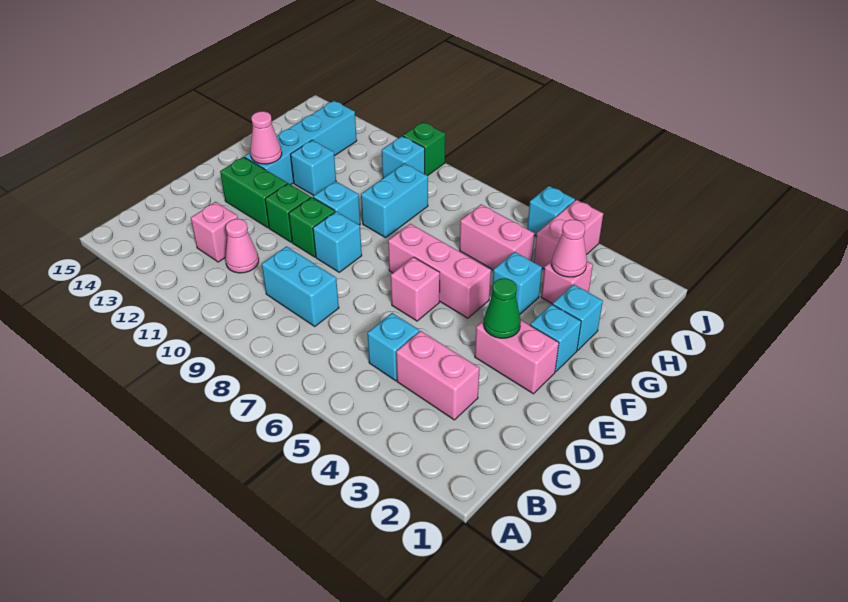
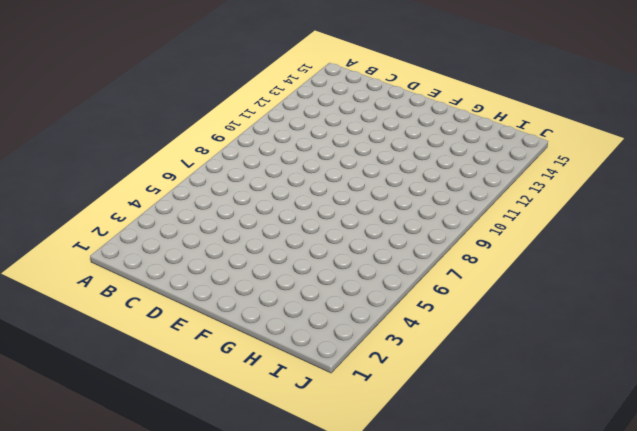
none -> pink brick C3:C4 level 1
none -> cyan brick C5 level 1
none -> cyan brick C8:C9 level 1

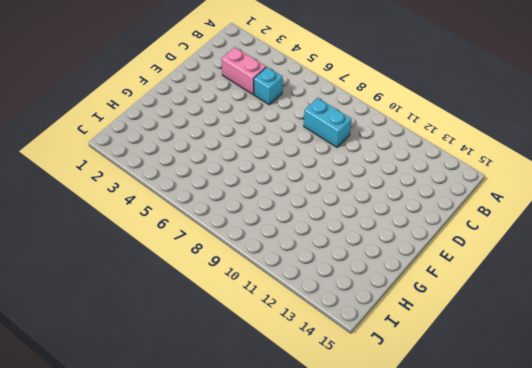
none -> pink cone C11 level 1
none -> pink brick C12 level 1
none -> pink brick E2:E3 level 1

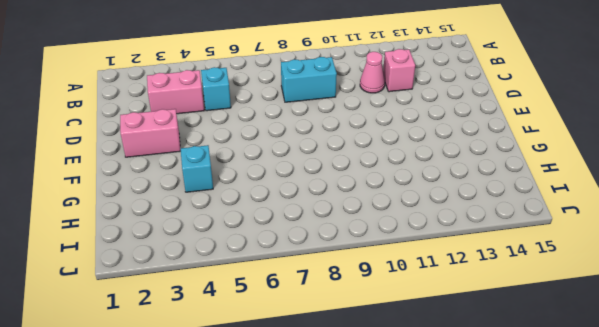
none -> pink brick E6 level 1
none -> cyan brick E9 level 1
none -> green brick E10 level 1

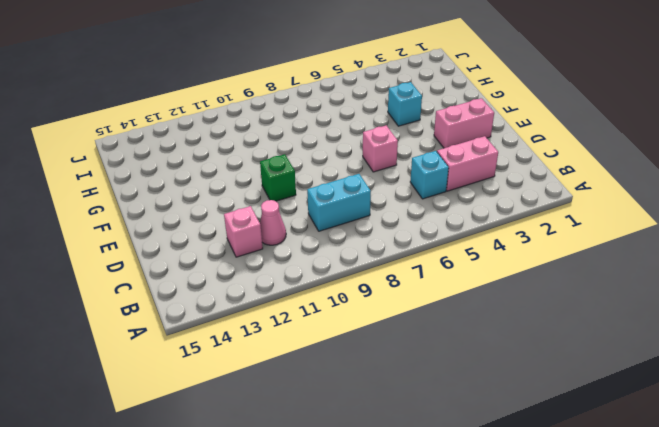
none -> cyan brick E9 level 1
none -> green brick E11 level 1
none -> green brick E12:E13 level 1

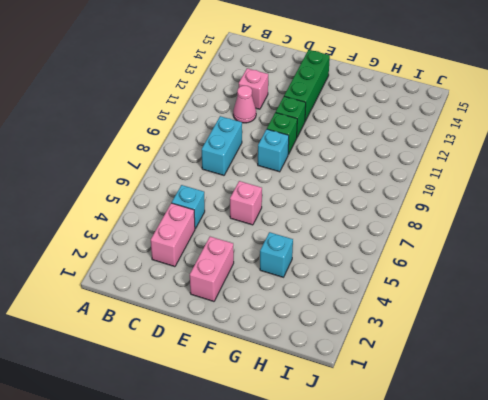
green brick E12:E14 level 1 -> green brick E12:E13 level 1
none -> cyan brick F2 level 1
none -> pink brick F5:F7 level 1
none -> cyan brick F10 level 1

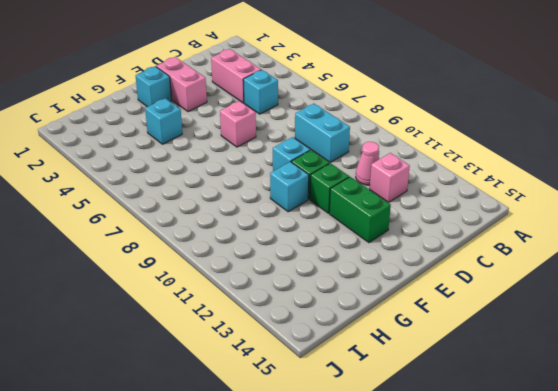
none -> pink brick F5:F7 level 1
none -> cyan brick F13:I13 level 1
none -> cyan brick G2 level 1

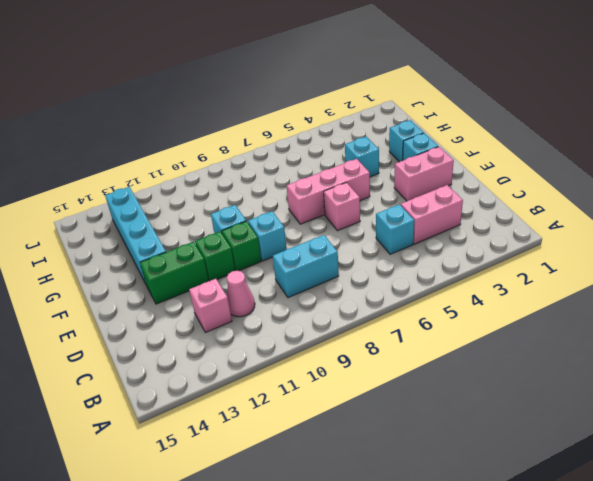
none -> cyan brick G9:H9 level 1
none -> cyan brick G12 level 1
none -> pink brick H3 level 1

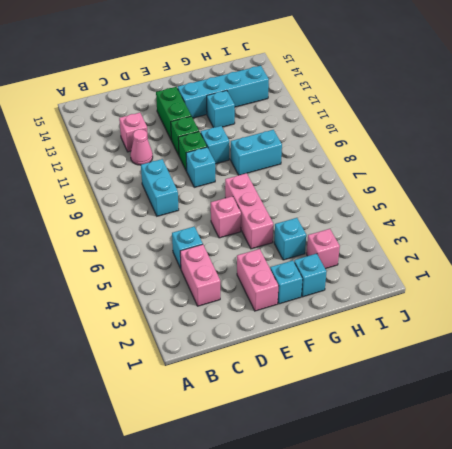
none -> pink brick H5:H6 level 1
none -> pink brick I4:J4 level 1
none -> cyan brick I10 level 1

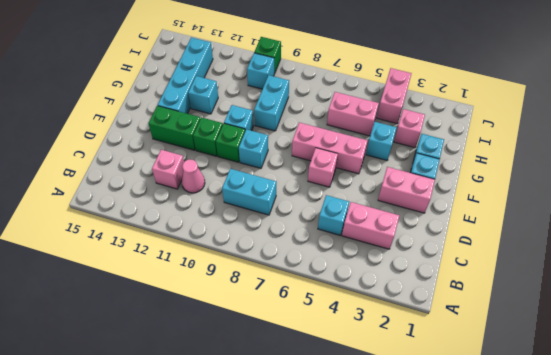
none -> cyan brick J5 level 1
none -> green cone E3 level 2
none -> pink cone F13 level 2

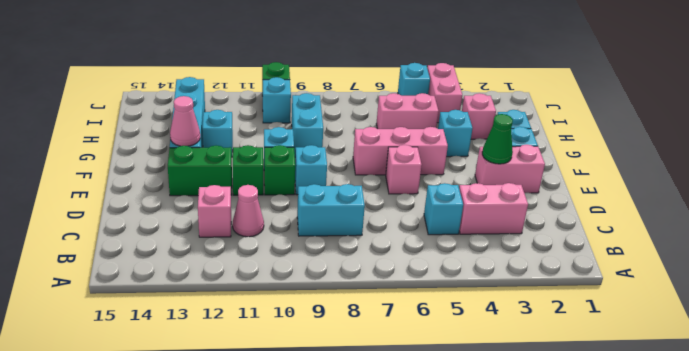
none -> pink cone H3 level 2

